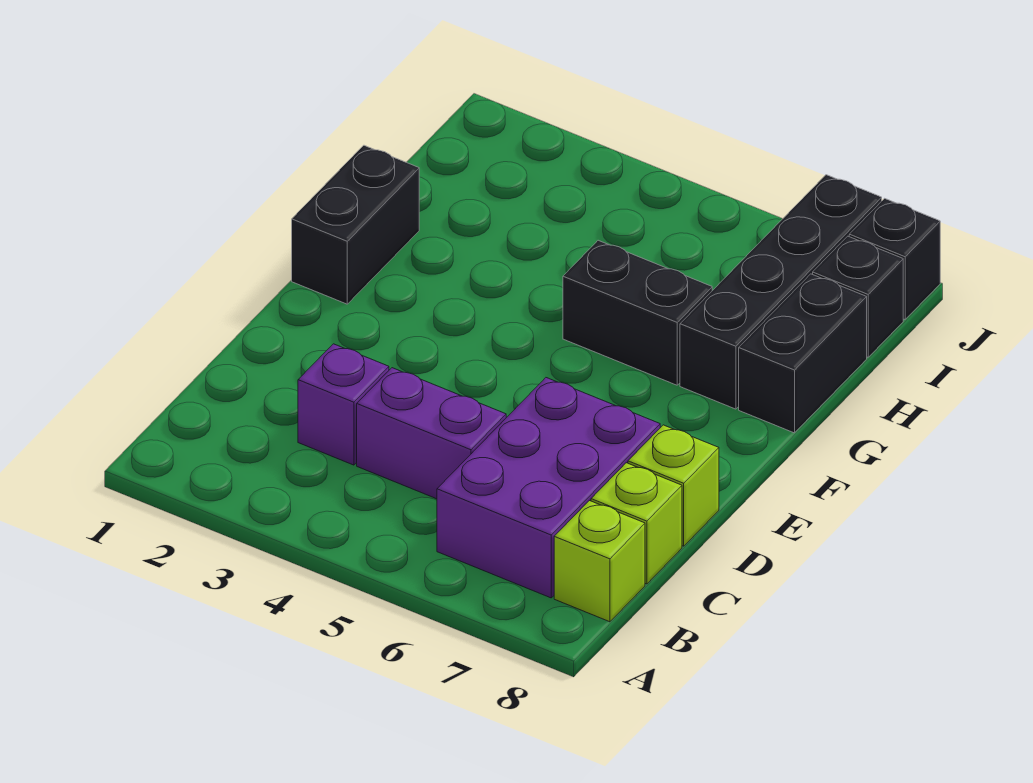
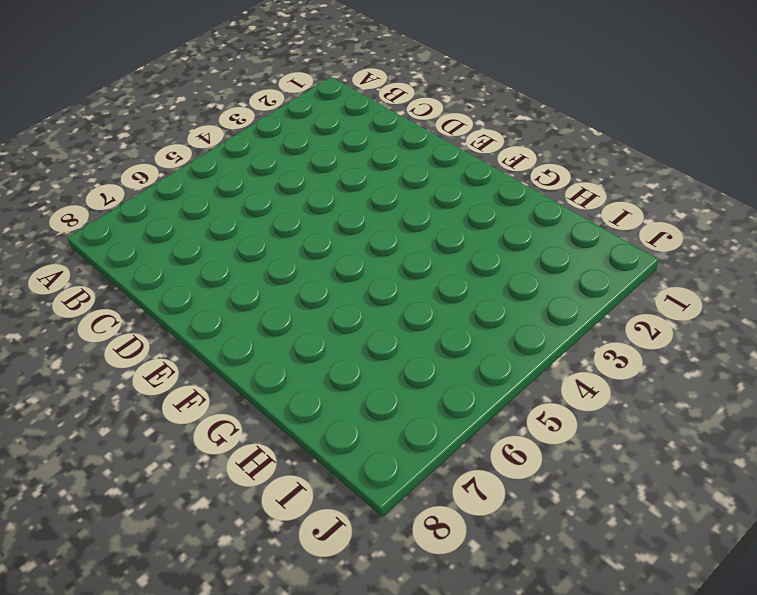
none -> purple brick B6:D7 level 1
none -> lime brick B8 level 1
none -> purple brick C3 level 1

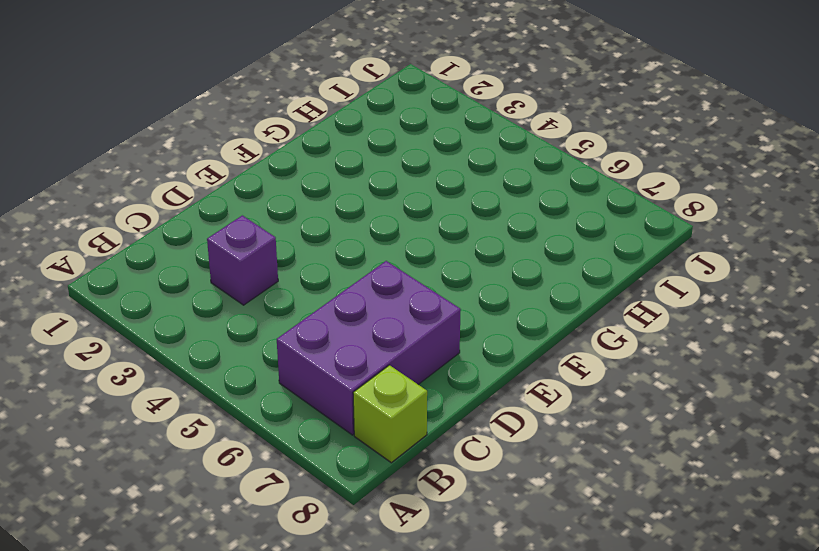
none -> purple brick C4:C5 level 1
none -> lime brick C8 level 1
none -> lime brick D8 level 1

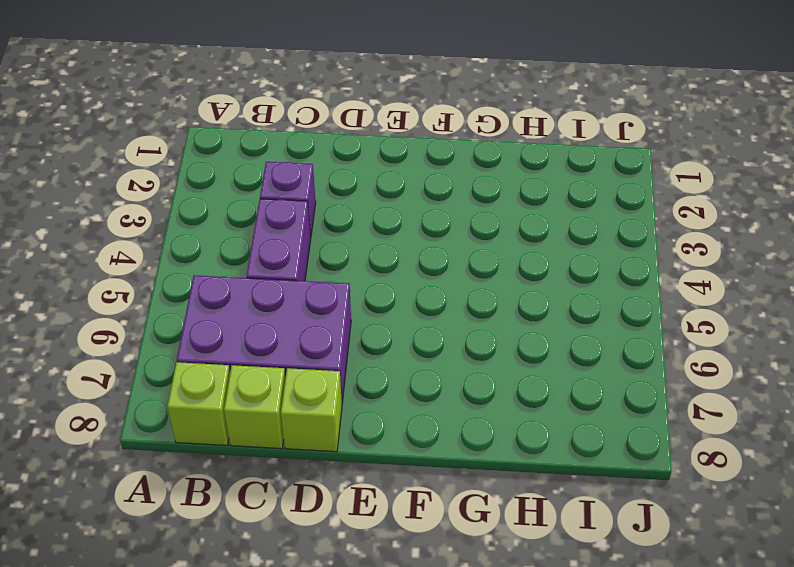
none -> black brick F1:G1 level 1
none -> black brick G5:G6 level 1
none -> black brick G7:J7 level 1

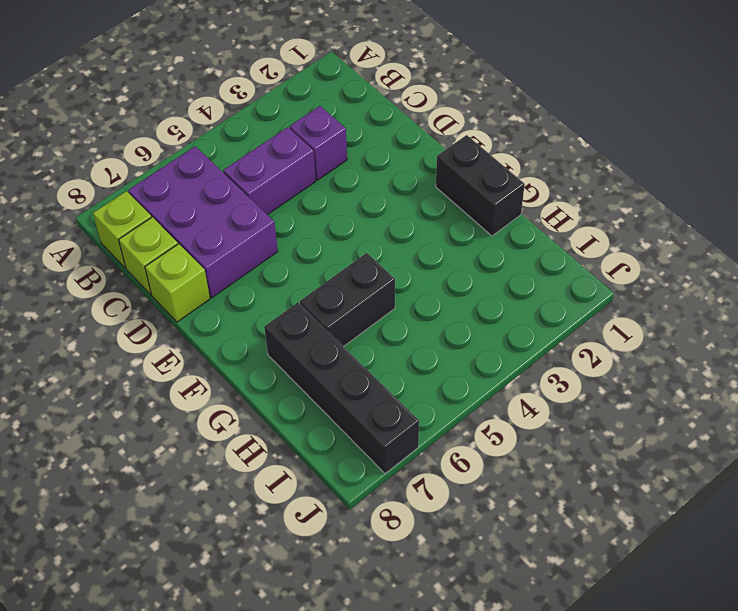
none -> black brick G8:H8 level 1
none -> black brick I8 level 1
none -> black brick J8 level 1

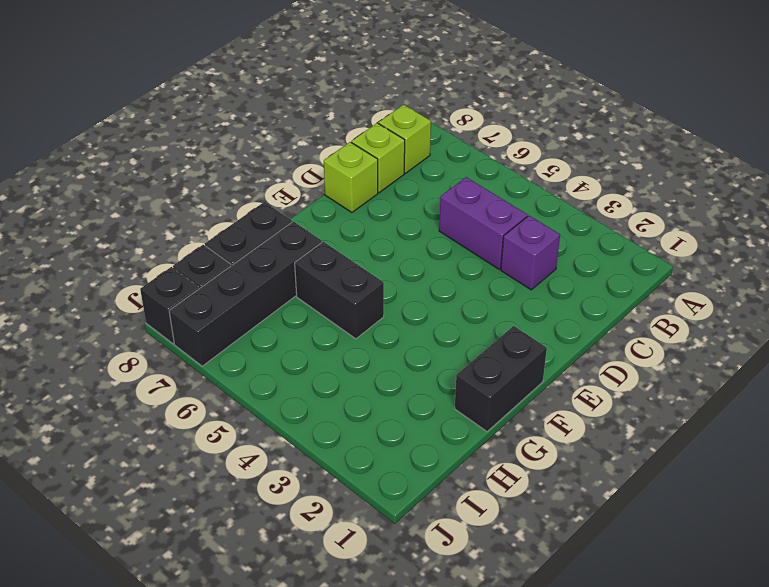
none -> purple brick B6:D7 level 1

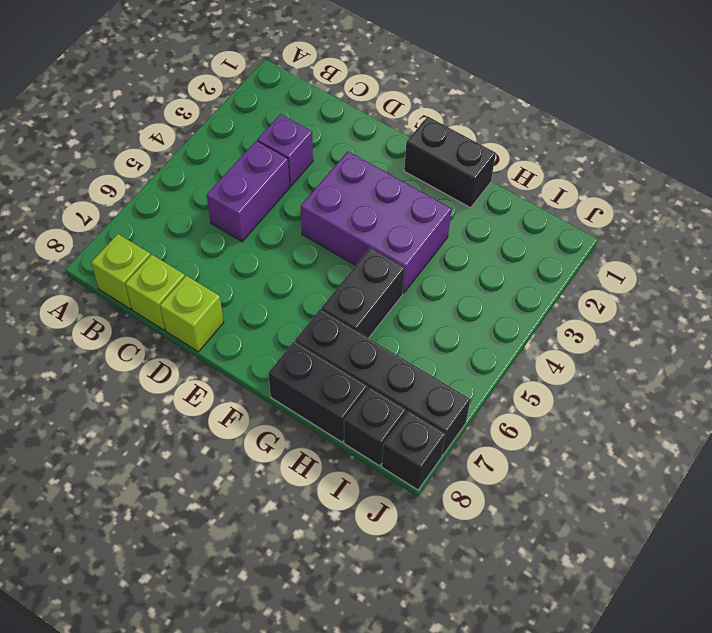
purple brick E3:G4 level 1 -> purple brick B6:D7 level 1

